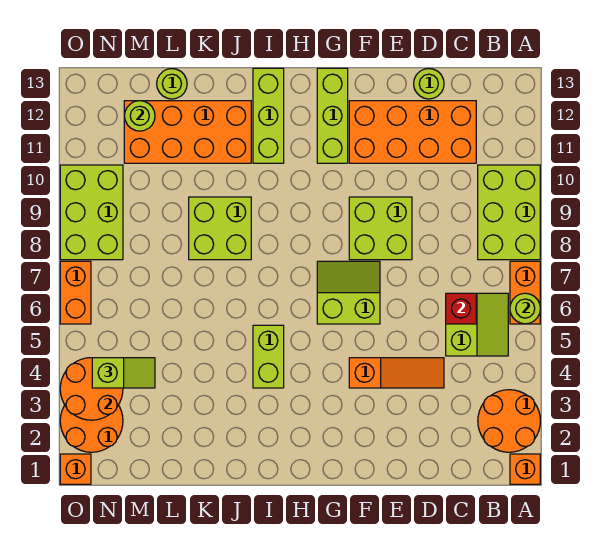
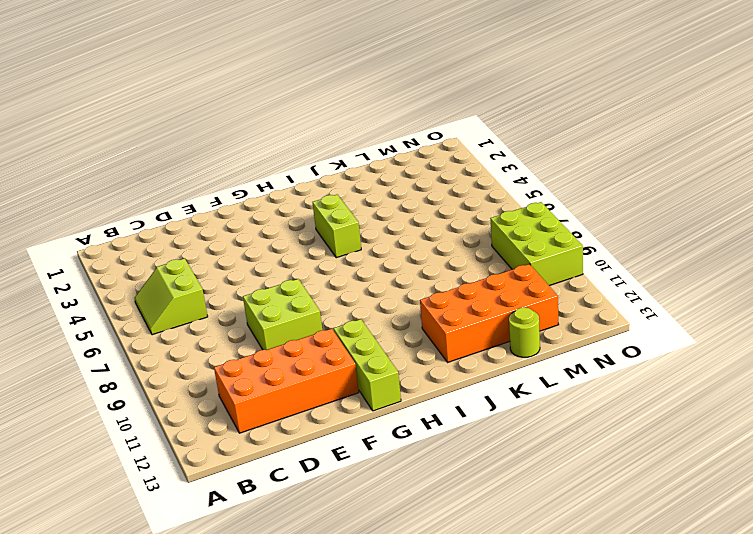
none -> orange brick A1 level 1
none -> orange round brick A2:B3 level 1
none -> orange brick A6:A7 level 1

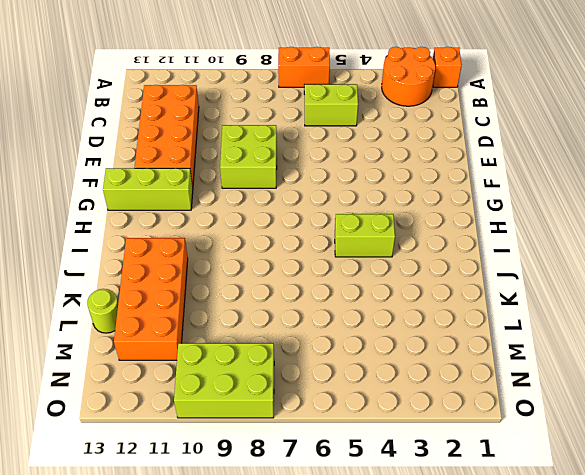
none -> lime brick A8:B10 level 1
none -> orange slope D4:F4 level 1 top F
none -> lime round brick D13 level 1

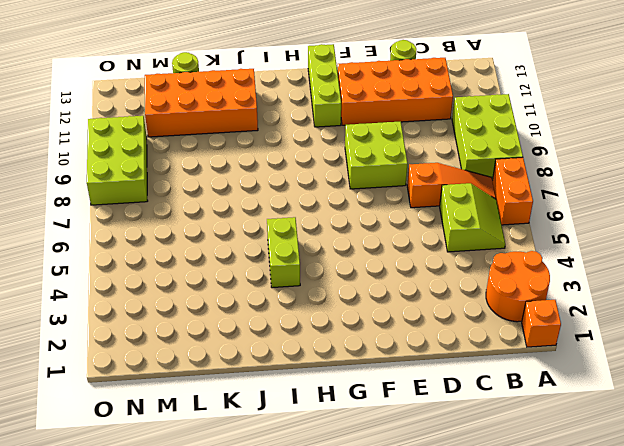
orange slope B7:D7 level 1 top D -> orange slope D4:F4 level 1 top F
none -> lime slope F6:G7 level 1 top 6
none -> lime brick I11:I13 level 1
none -> lime brick J8:K9 level 1

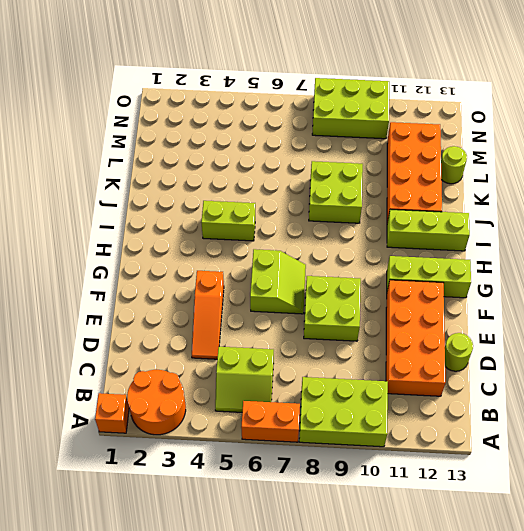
none -> orange round brick N2:O3 level 1
none -> orange brick O1 level 1
none -> orange brick O6:O7 level 1

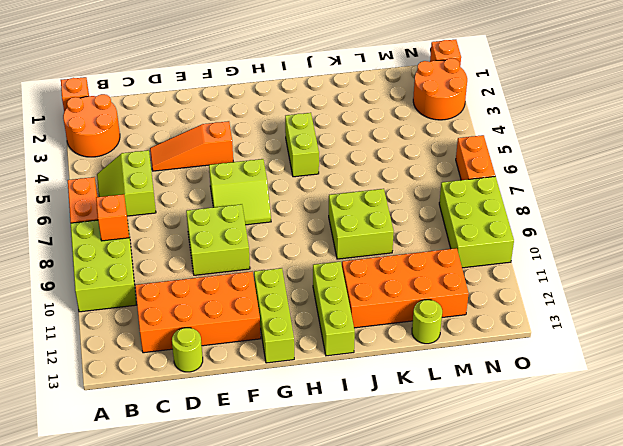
orange brick B8 level 2 -> none
none -> lime round brick A6 level 2
none -> red brick C6 level 2
none -> lime round brick M12 level 2

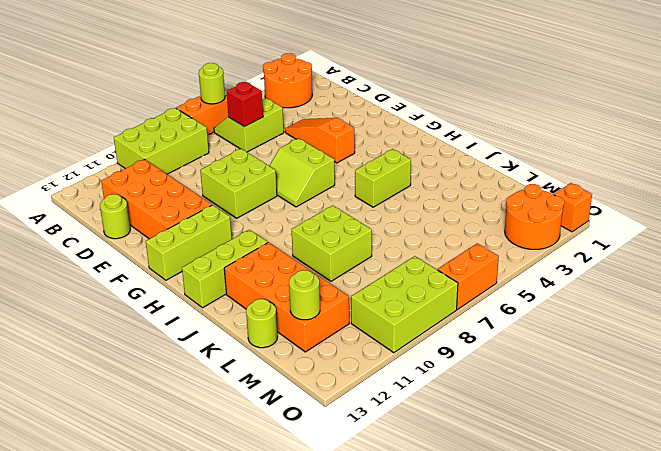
none -> orange brick A1 level 1
none -> orange round brick N3:O4 level 2
none -> lime slope M4:N4 level 3 top N

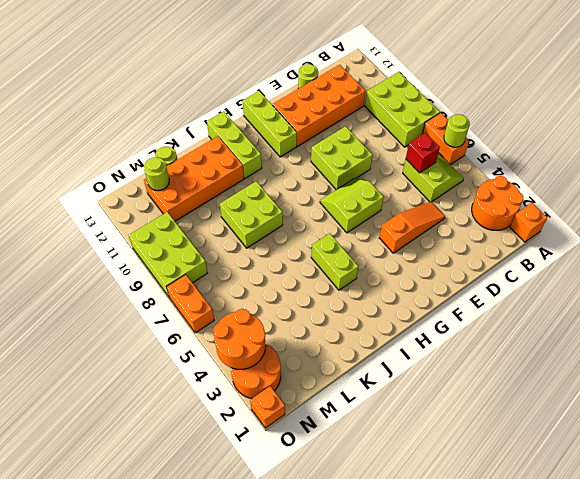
none -> lime slope M4:N4 level 3 top N

